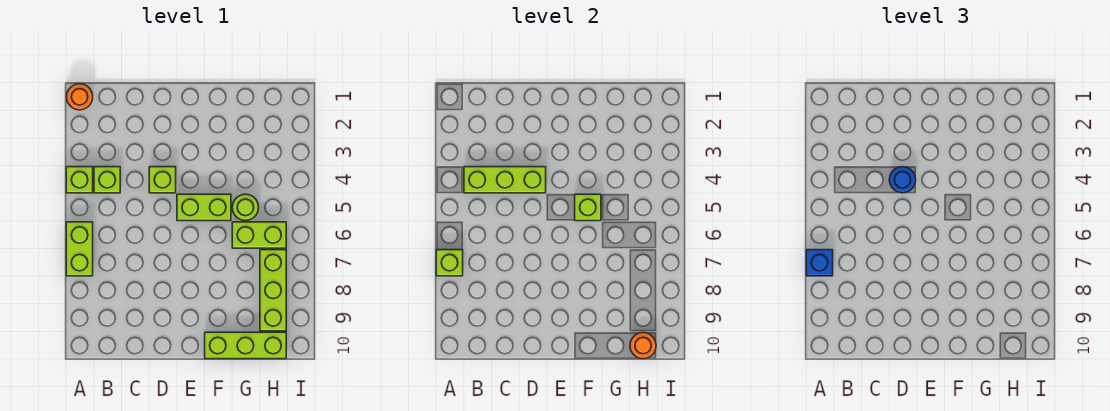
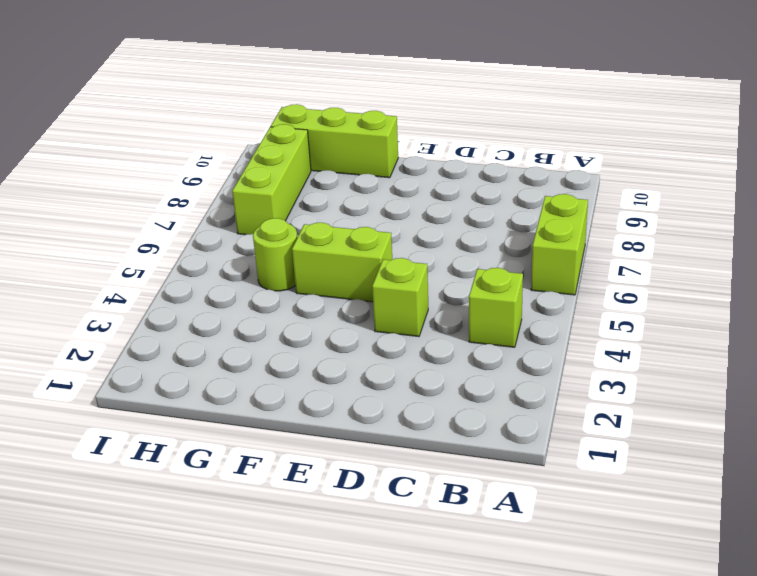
none -> orange round brick A1 level 1
none -> lime brick A4 level 1
none -> lime brick G6:H6 level 1

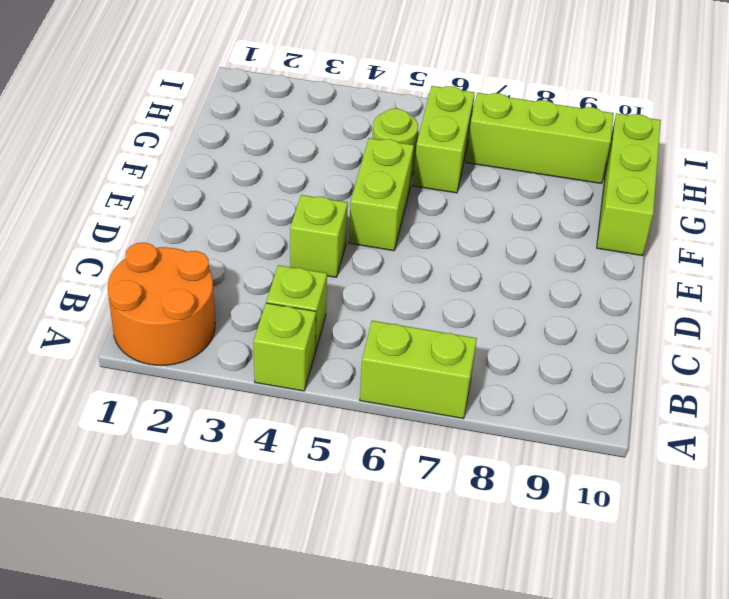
orange round brick A1:B2 level 1 -> orange round brick A1 level 1
none -> lime brick A7 level 2
none -> lime brick B4:D4 level 2
none -> lime brick F5 level 2

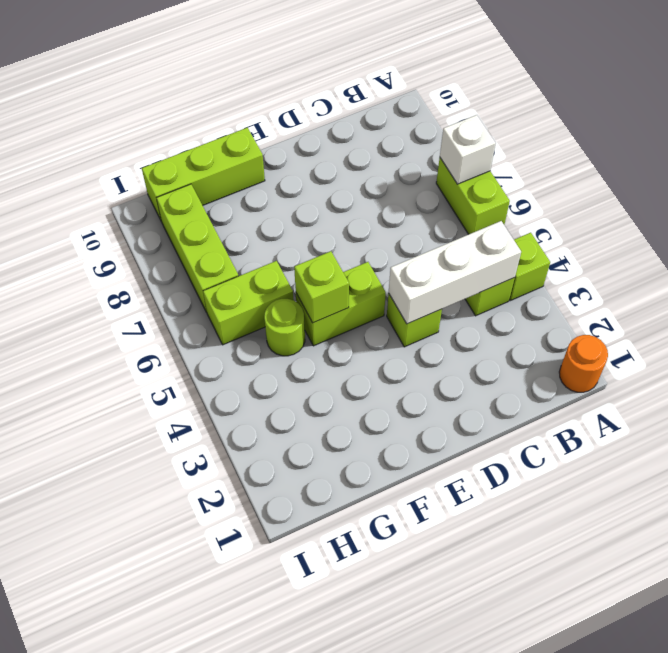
white brick A7 level 2 -> lime brick A7 level 2
white brick B4:D4 level 2 -> lime brick B4:D4 level 2
none -> orange round brick H10 level 2
none -> blue brick A7 level 3
none -> blue round brick D4 level 3

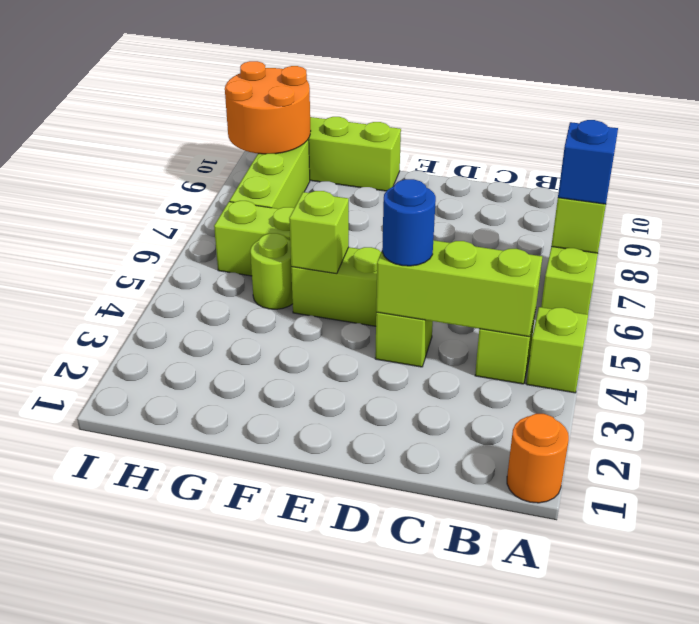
orange round brick H9:I10 level 2 -> orange round brick H10 level 2

